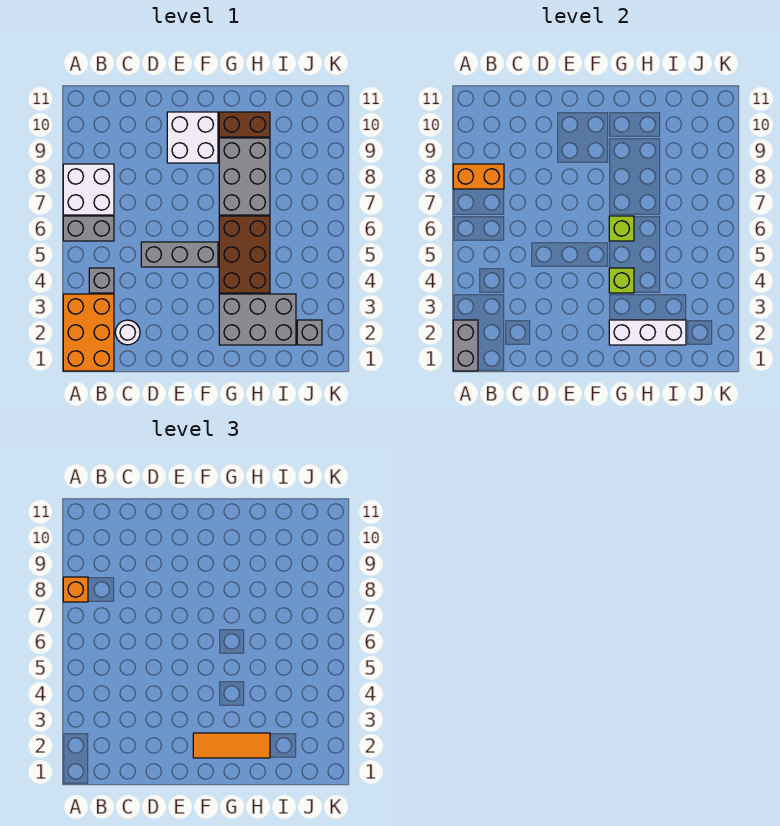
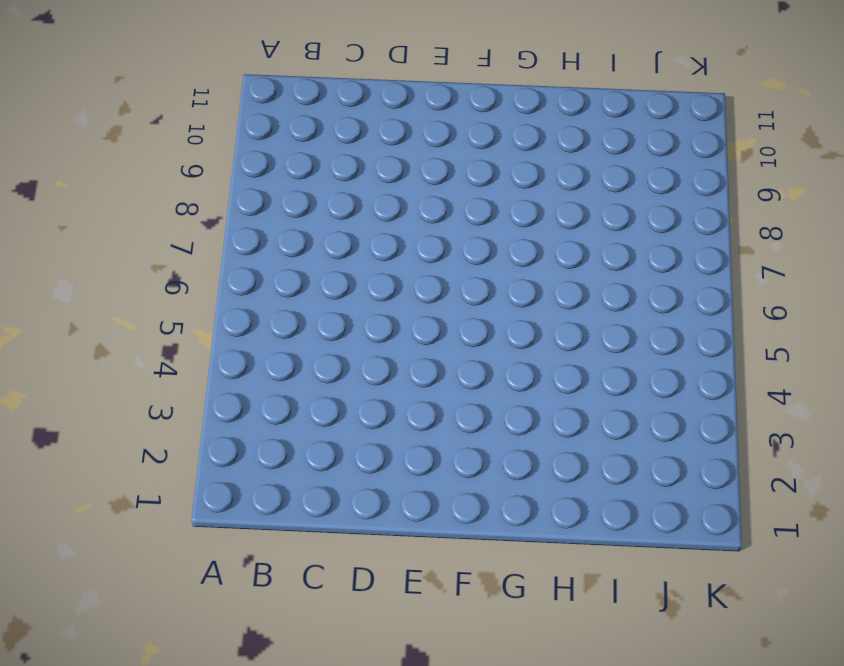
none -> orange brick A1:B3 level 1
none -> grey brick A6:B6 level 1
none -> white brick A7:B8 level 1

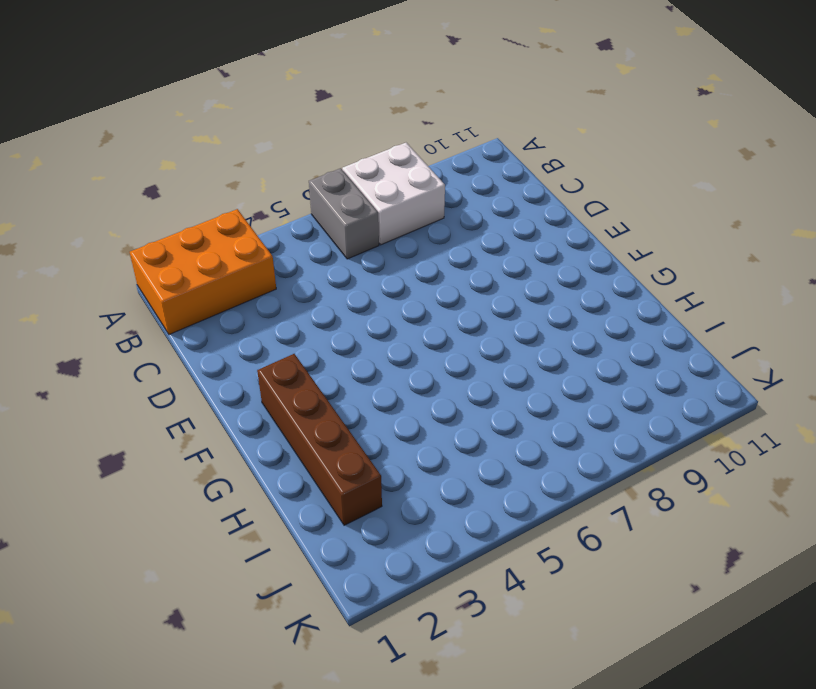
brown brick F2:I2 level 1 -> grey brick G2:I3 level 1
none -> grey brick B4 level 1
none -> white round brick C2 level 1
none -> grey brick D5:F5 level 1

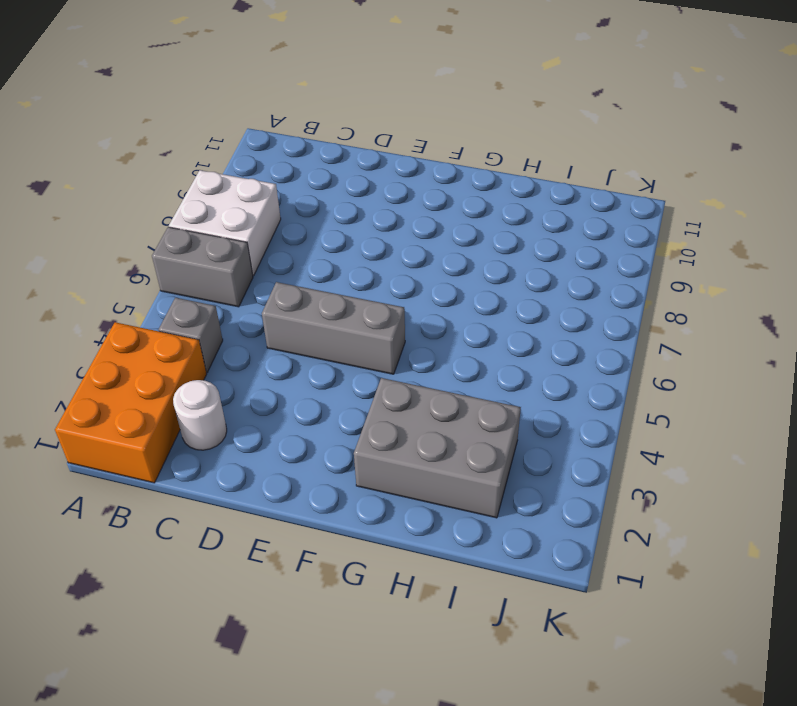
none -> white brick E9:F10 level 1
none -> brown brick G4:H6 level 1
none -> grey brick G7:H9 level 1

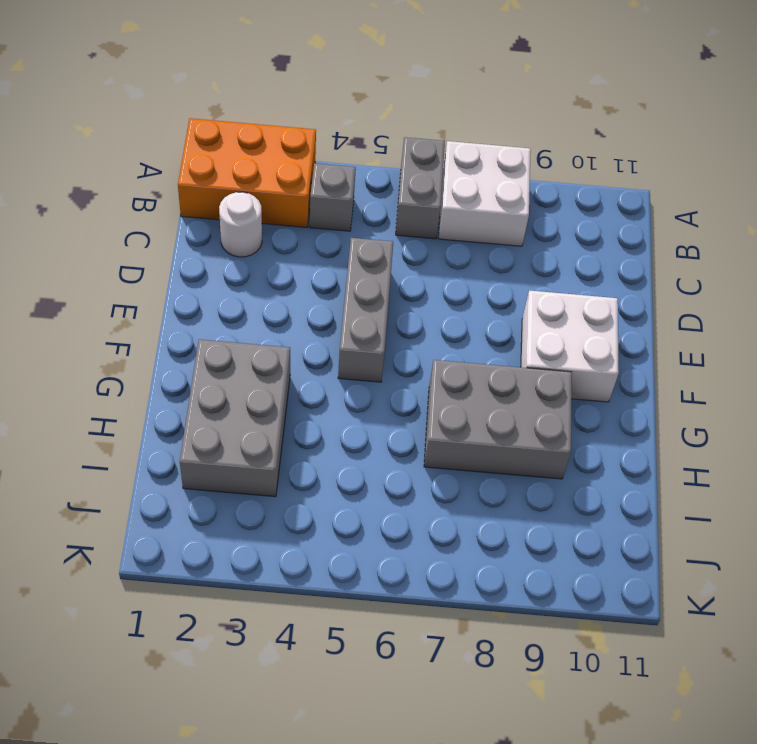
none -> brown brick G4:H6 level 1
none -> brown brick G10:H10 level 1
none -> grey brick J2 level 1

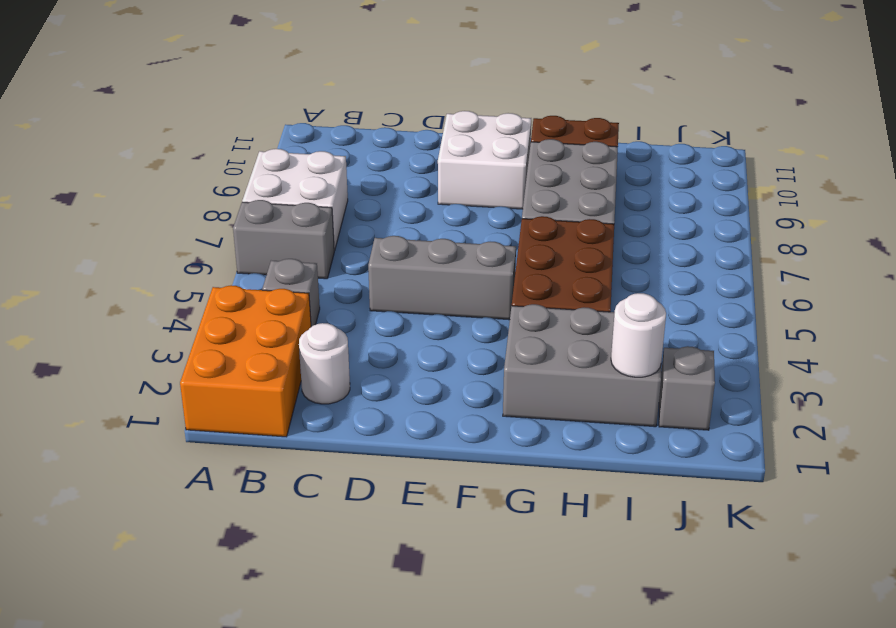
white round brick I2 level 2 -> white brick G2:I2 level 2
none -> grey brick A1:A2 level 2
none -> orange brick A8:B8 level 2
none -> lime brick G4 level 2

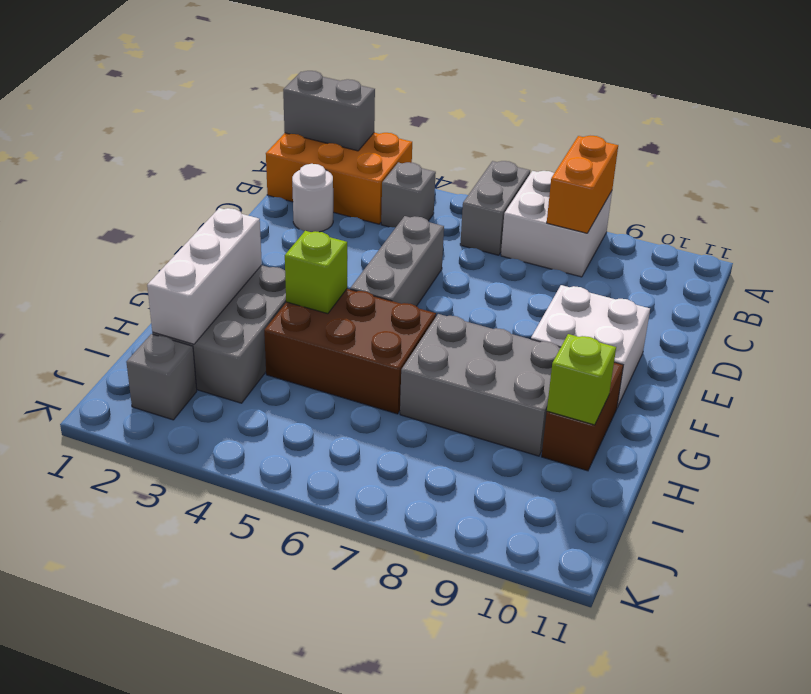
lime brick H10 level 2 -> lime brick G6 level 2
none -> orange brick A8 level 3
none -> orange tile F2:H2 level 3

